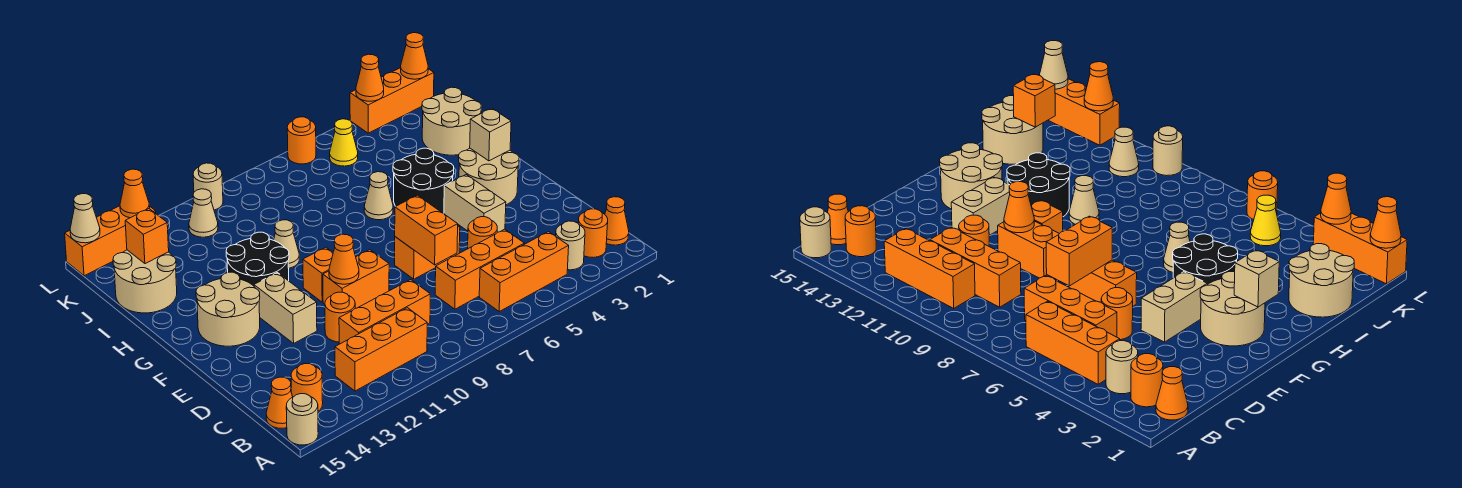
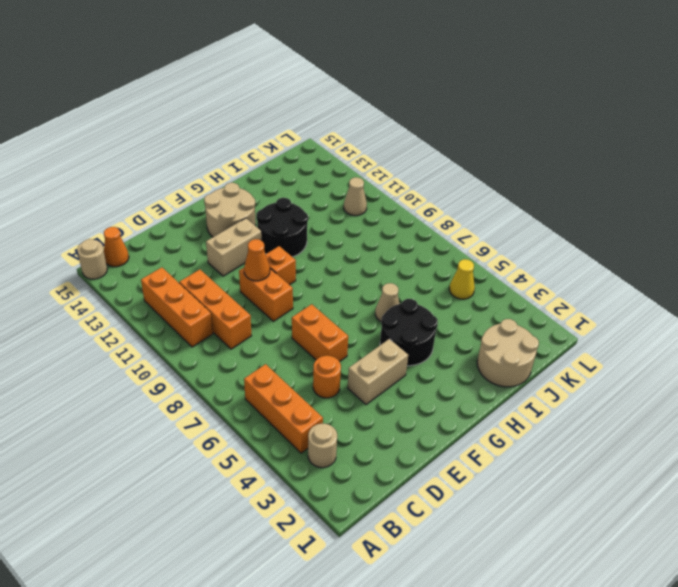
none -> orange cone B1 level 1
none -> orange round brick B2 level 1
none -> orange round brick B14 level 1
none -> orange brick C5:C7 level 1

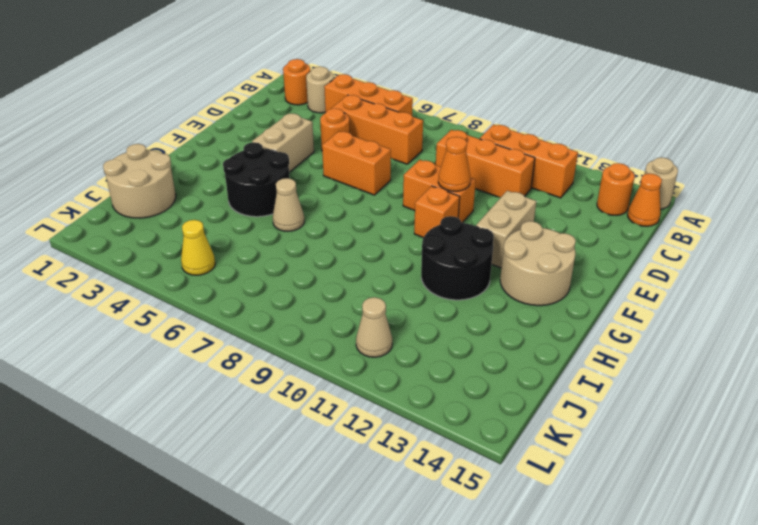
none -> orange cone B1 level 1
none -> orange round brick D11 level 1
none -> tan round brick F2:G3 level 1
none -> tan cone H10 level 1

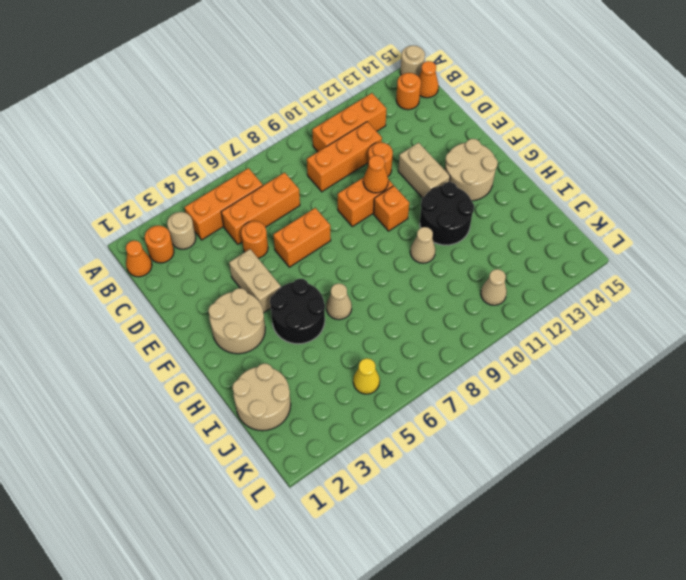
none -> tan round brick I14:J15 level 1
none -> orange brick L1:L3 level 1
none -> orange round brick L6 level 1
none -> tan round brick L10 level 1

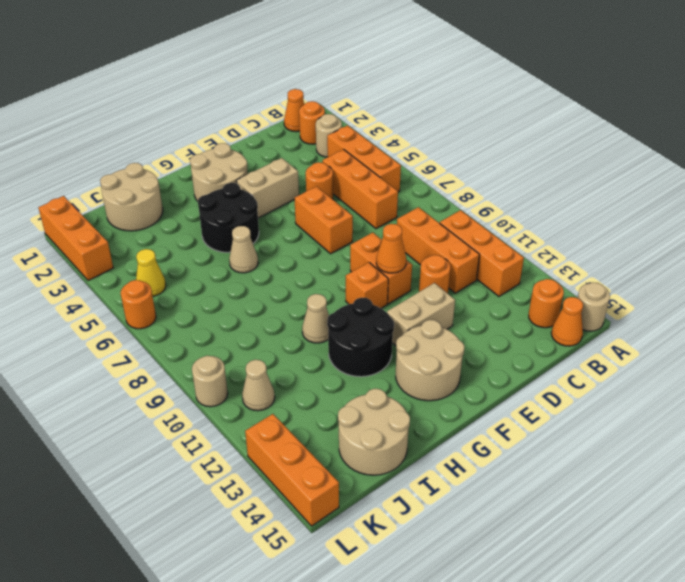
none -> orange brick D7:E7 level 2
none -> tan brick G2 level 2
none -> orange brick J14 level 2
none -> orange cone L1 level 2

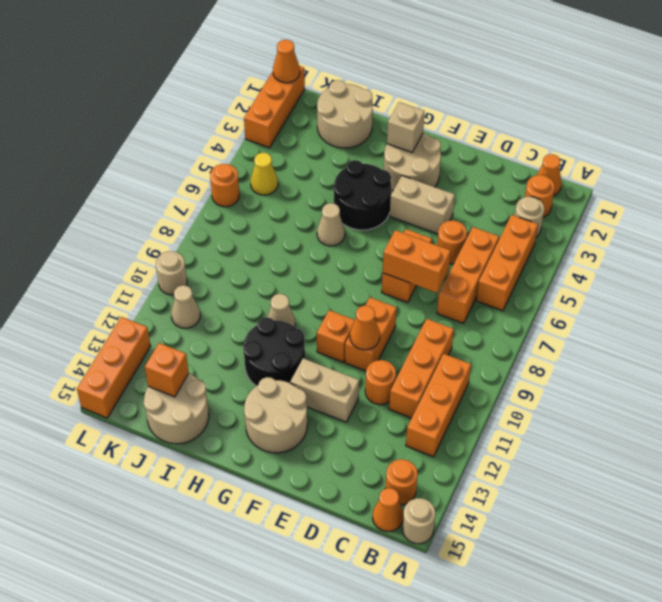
none -> orange cone L3 level 2
none -> orange cone L13 level 2
none -> tan cone L15 level 2

